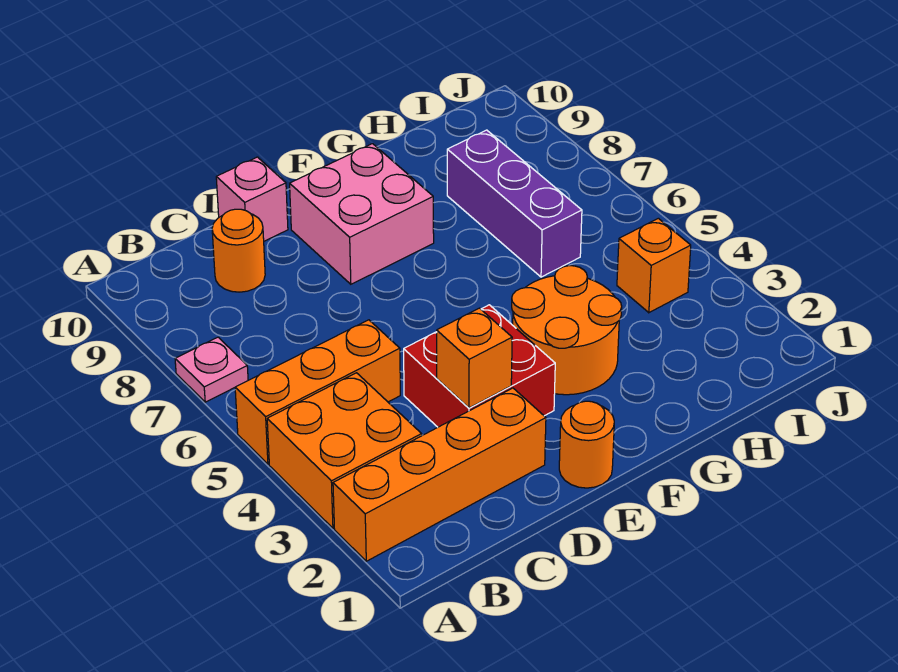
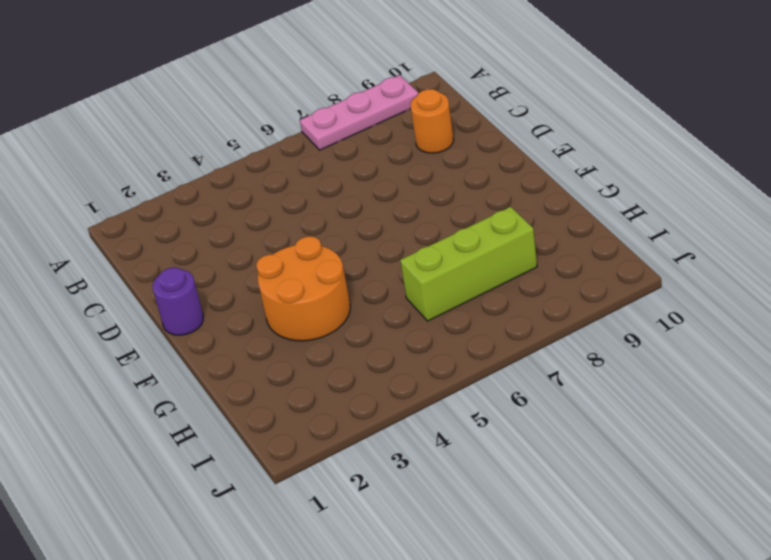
pink plate A7:A9 level 1 -> pink plate A7 level 1
purple round brick E1 level 1 -> orange round brick E1 level 1
lime brick H6:H8 level 1 -> purple brick H6:H8 level 1
none -> orange brick A2:D2 level 1
none -> orange brick A3:B4 level 1
none -> orange brick A5:C5 level 1

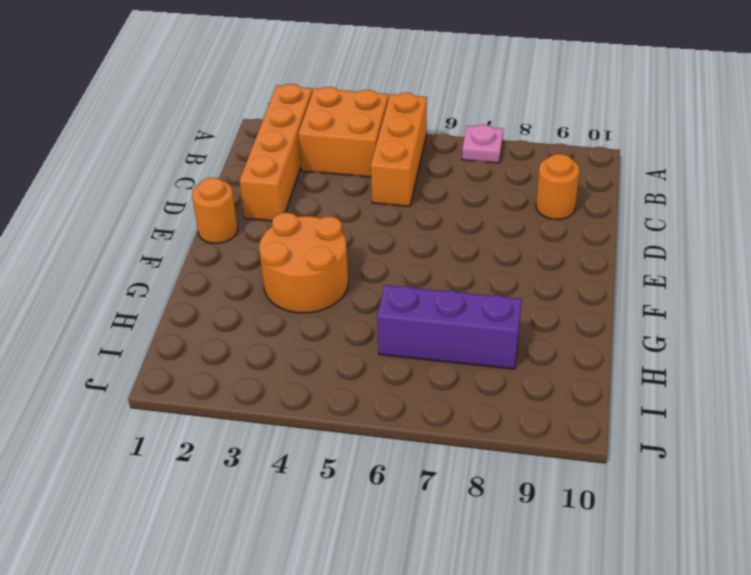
none -> red brick D3:E4 level 1
none -> pink brick D10 level 1
none -> pink brick E8:F9 level 1

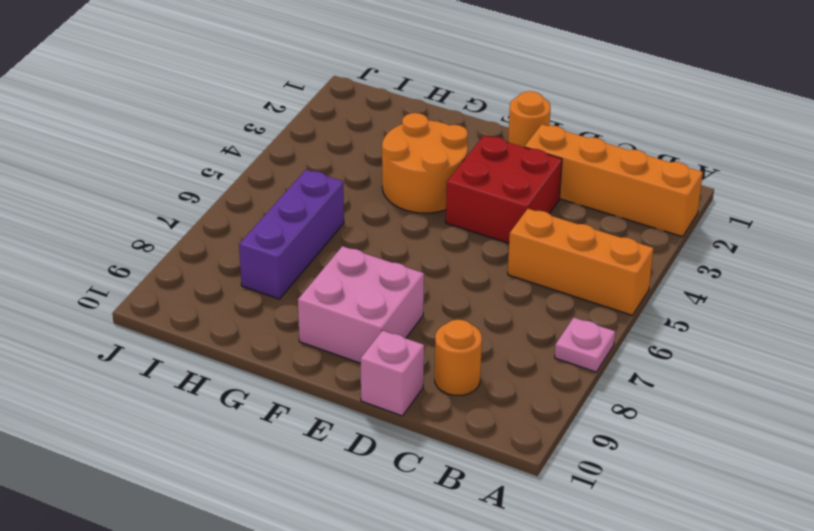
none -> orange brick A3:B4 level 1
none -> orange brick I4 level 1
none -> orange brick D3 level 2

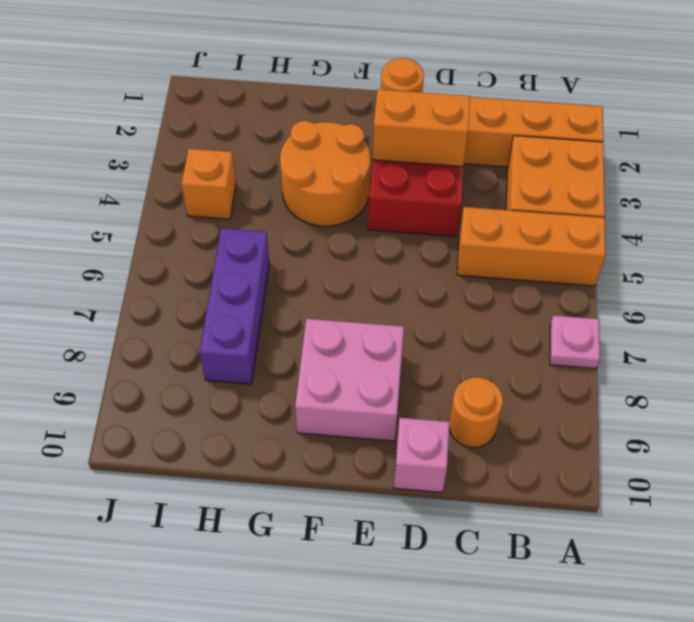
orange brick D3:E3 level 2 -> orange brick D3 level 2

